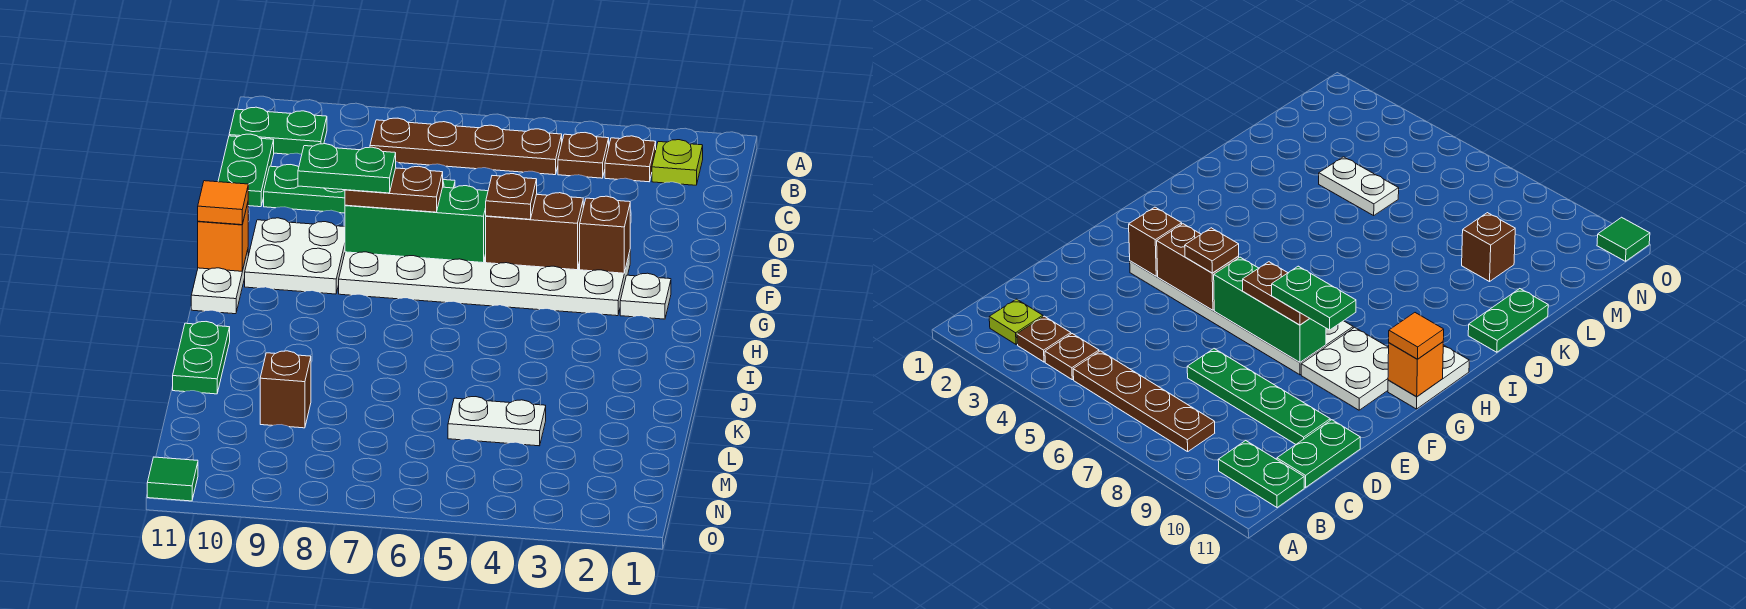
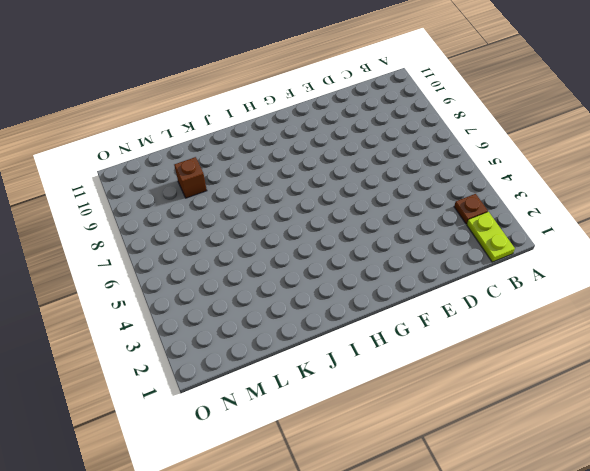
lime plate B1:B2 level 1 -> lime plate B2 level 1
none -> brown plate B4 level 1
none -> brown plate B5:B8 level 1
none -> green plate B10:B11 level 1

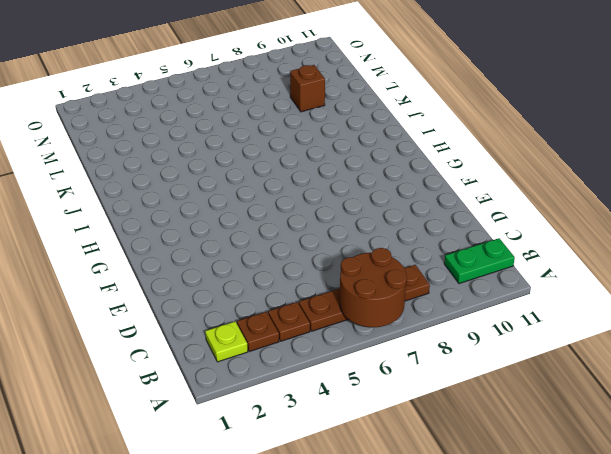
brown round brick A6:B7 level 2 -> none
none -> green plate C11:D11 level 1
none -> green plate D7:D10 level 1
none -> white plate F3:G8 level 1

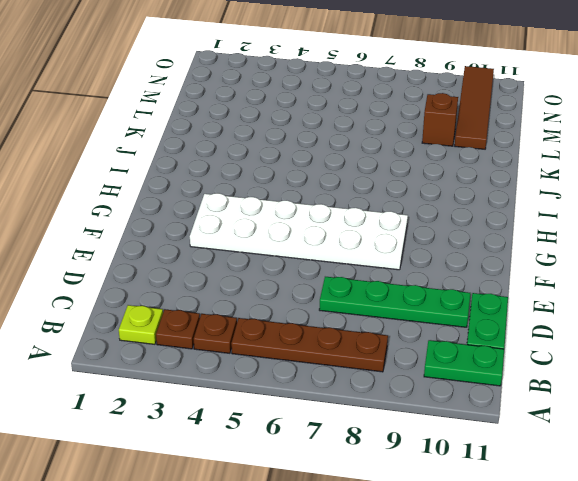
brown tile L10:O10 level 1 -> none
none -> white plate F9:G10 level 1
none -> white plate G2 level 1
none -> white plate G11:H11 level 1

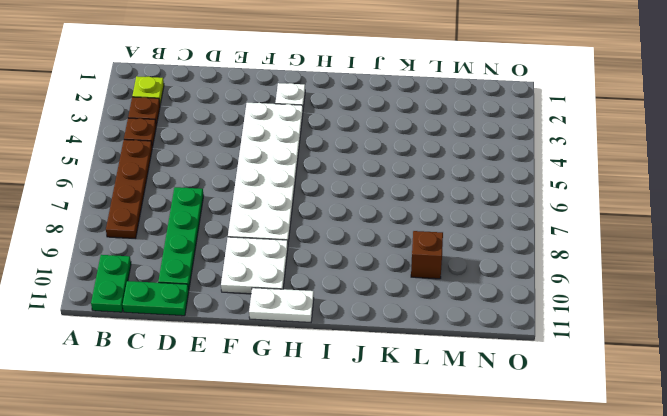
none -> green plate J11:K11 level 1
none -> white plate L4:L5 level 1
none -> green tile O11 level 1

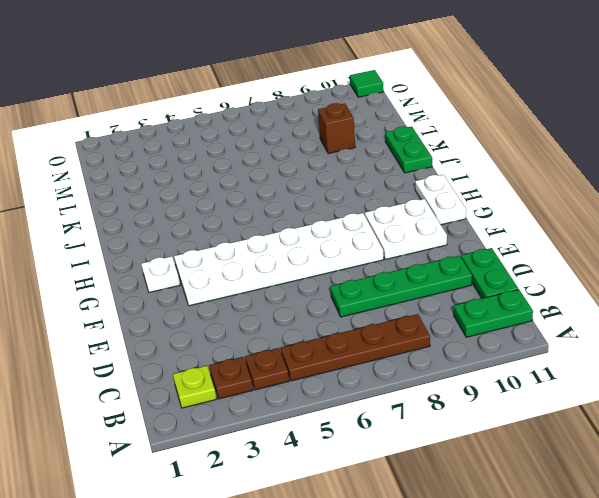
none -> white plate L4:L5 level 1
none -> brown brick F3 level 2
none -> brown brick F4:F5 level 2

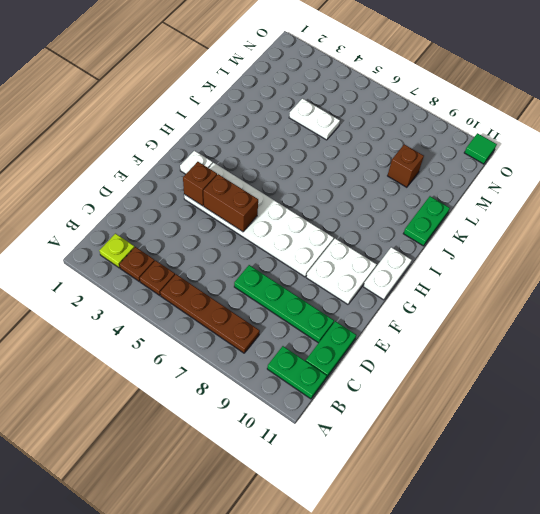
none -> green brick F6:F8 level 2
none -> orange brick G11 level 2
none -> brown plate F5 level 3

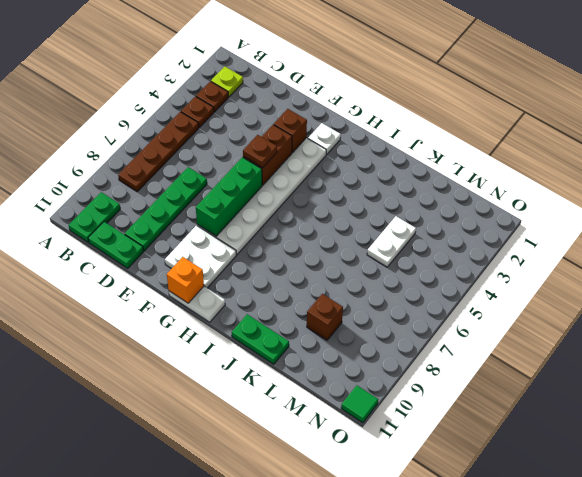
none -> brown plate F7:F8 level 3
none -> orange tile G11 level 3
none -> green plate F8:F9 level 4

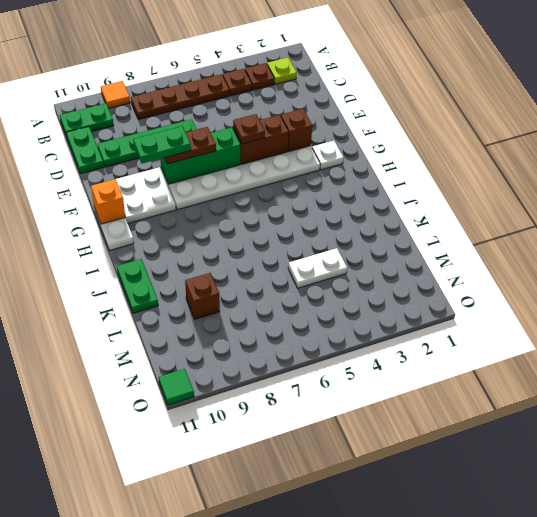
orange tile A9 level 1 -> orange tile G11 level 3

